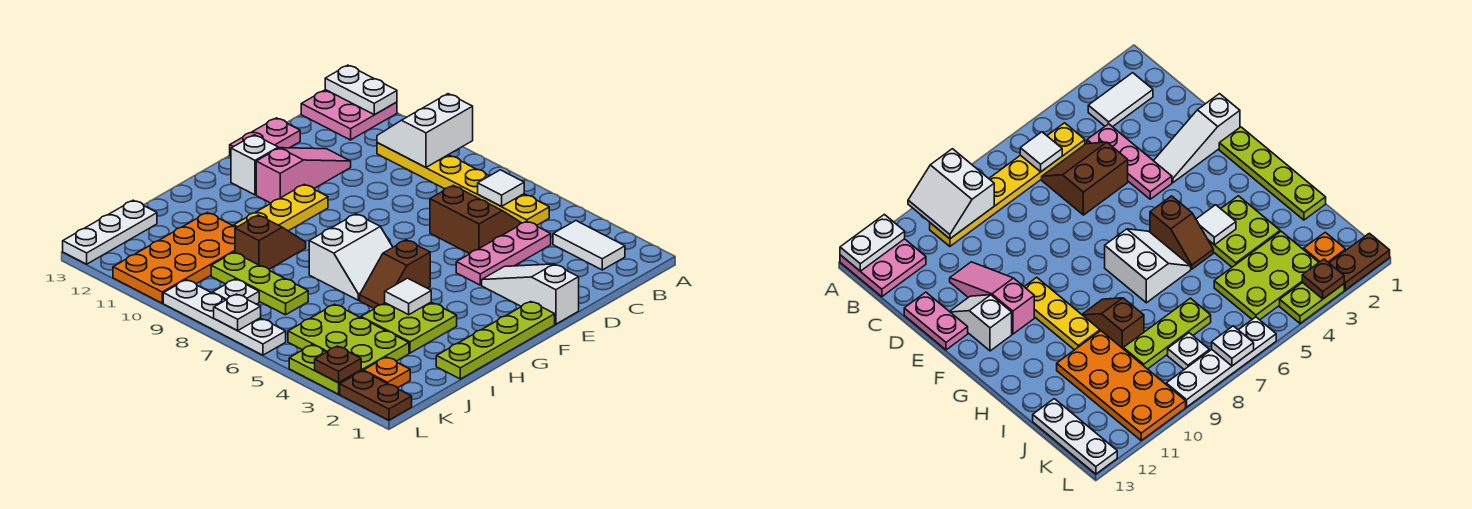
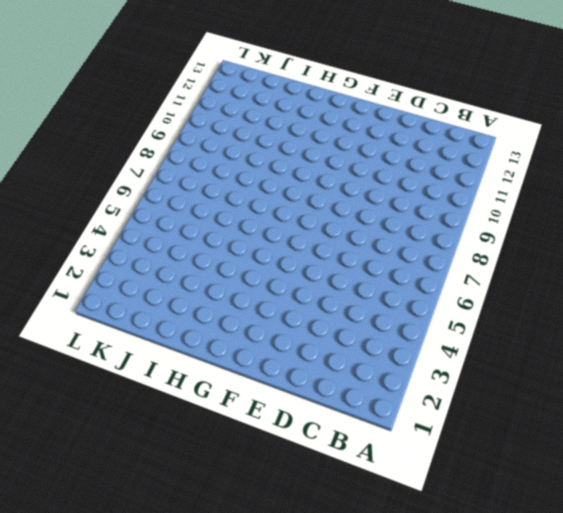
none -> pink plate A12:B13 level 1
none -> white tile B2:B3 level 1
none -> yellow plate B5:B10 level 1
none -> pink plate C4:E4 level 1

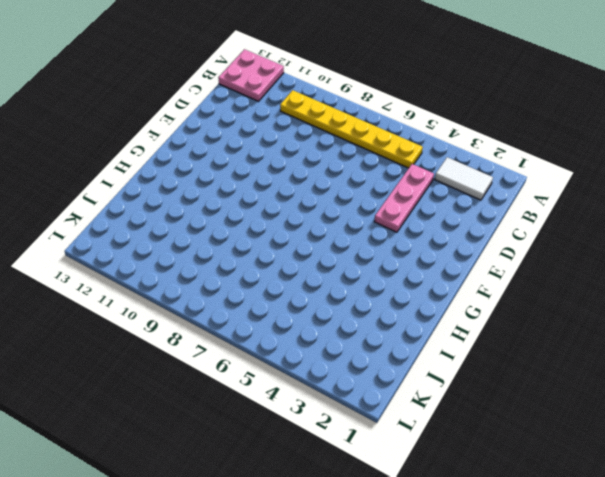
none -> brown slope C5:D6 level 1 top D
none -> pink slope D11:F11 level 1 top F
none -> pink plate D13:E13 level 1
none -> white slope E1:E3 level 1 top 1

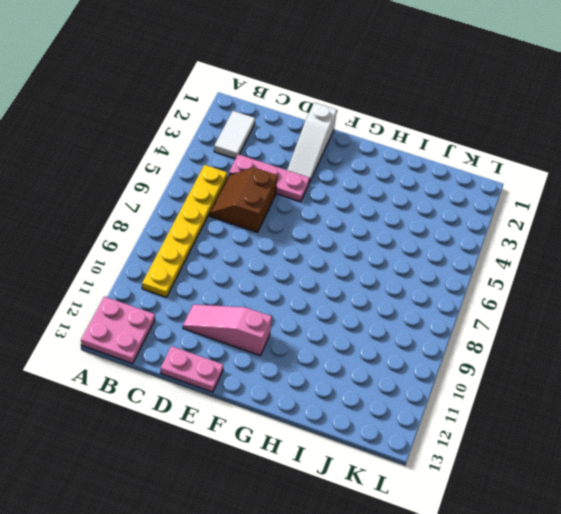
none -> white slope E12:F12 level 1 top F
none -> lime plate F1:I1 level 1
none -> yellow plate F10:H10 level 1
none -> brown slope G5:H5 level 1 top G

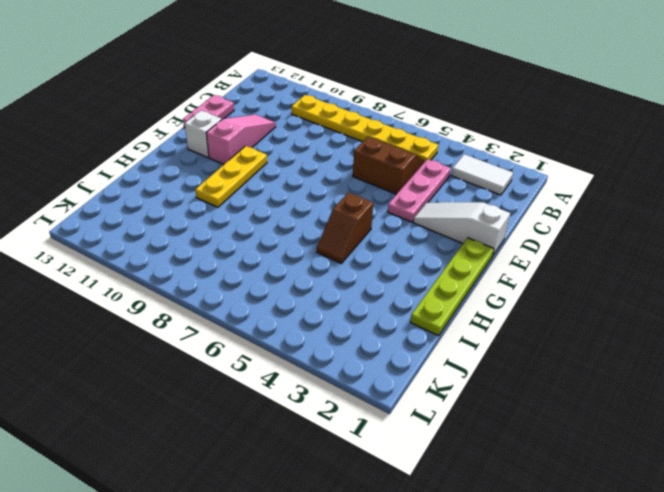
none -> pink plate A12:B13 level 1
none -> white slope G6:H7 level 1 top 7
none -> lime plate H3:I4 level 1
none -> brown slope H9:I9 level 1 top I

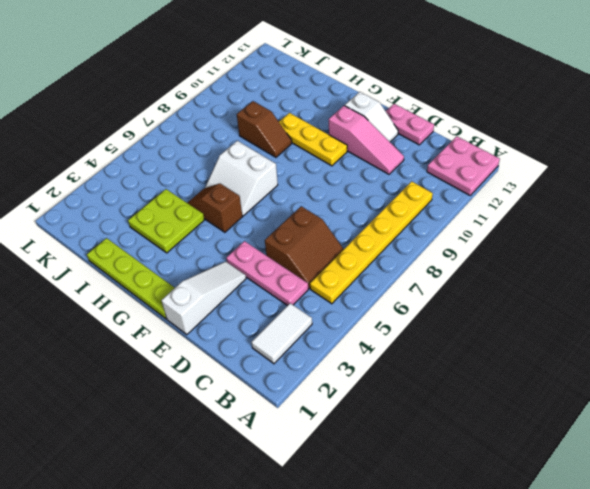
none -> orange plate I10:L11 level 1
none -> lime plate J3:K5 level 1
none -> lime plate J7:J9 level 1
none -> white plate J13:L13 level 1

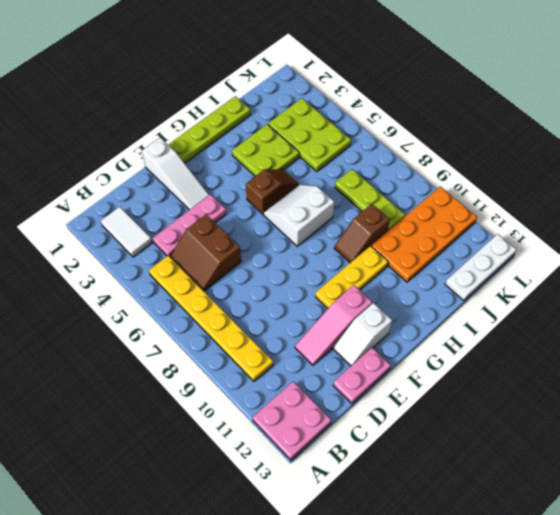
none -> orange plate K2 level 1
none -> white plate K8 level 1
none -> brown plate L1:L2 level 1
none -> lime plate L3:L4 level 1

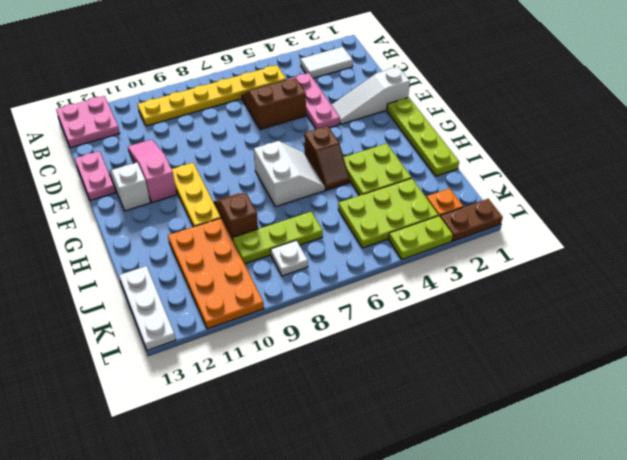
none -> white plate L6:L9 level 1
none -> white slope A9:B10 level 2 top 9
none -> white plate A12:A13 level 2
none -> white tile B6 level 2

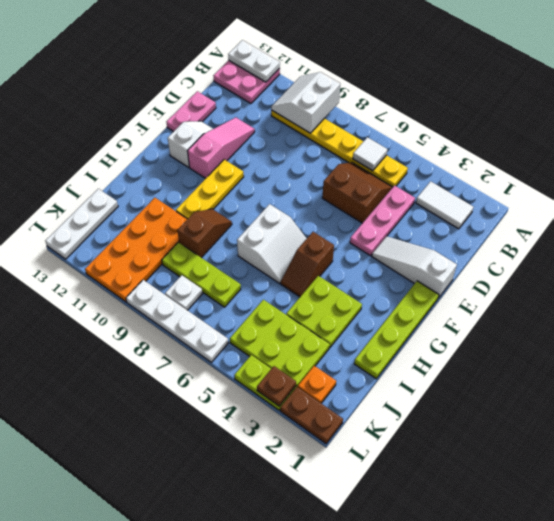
none -> white tile H4 level 2
none -> white plate L7 level 2

